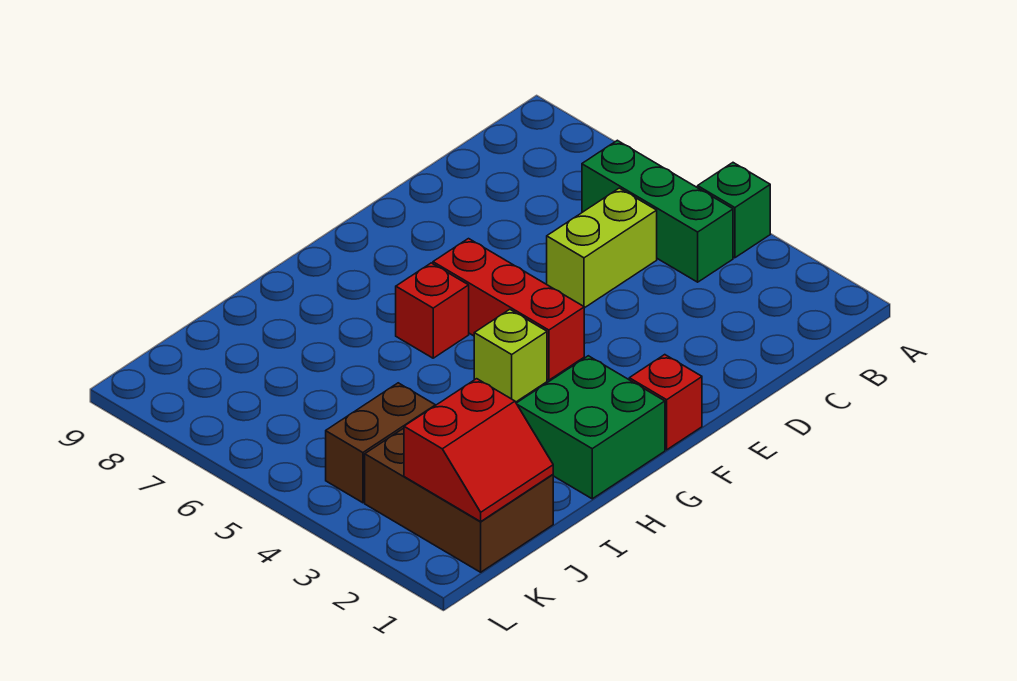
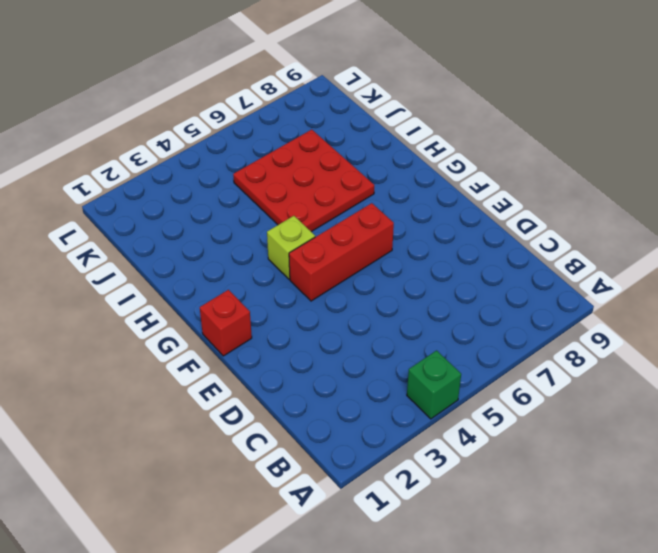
red plate H5:J7 level 1 -> none
none -> green brick B4:B6 level 1
none -> lime brick C5:D5 level 1

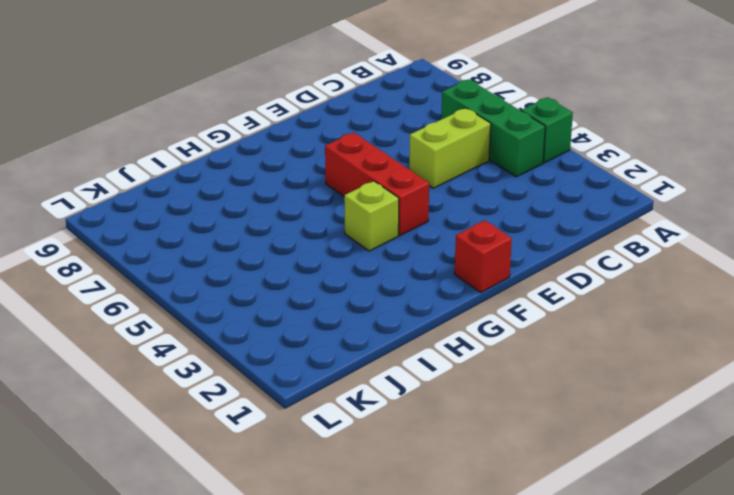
none -> green brick G1:H2 level 1
none -> red brick G6 level 1

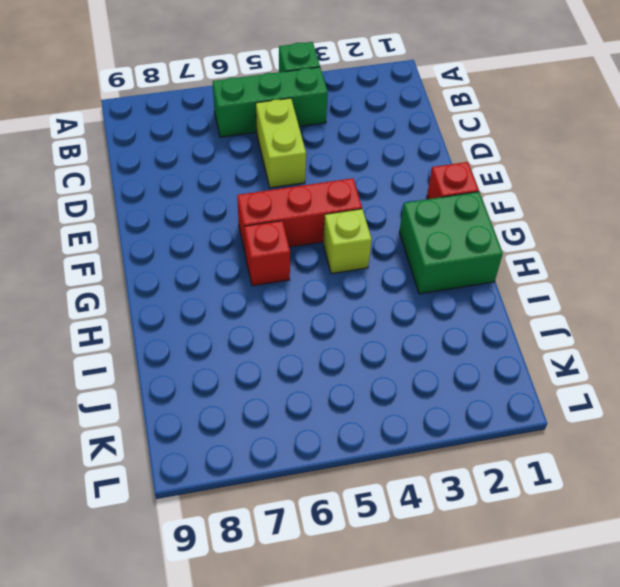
none -> brown brick J1:K3 level 1
none -> brown brick J4:K4 level 1

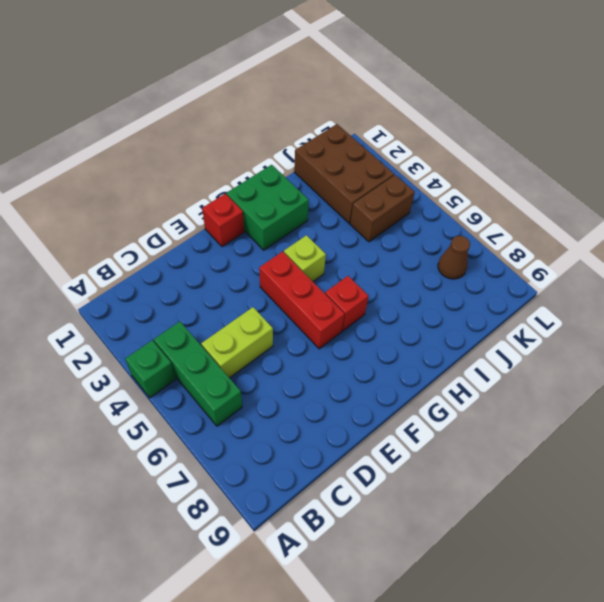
brown cone K7 level 1 -> none
none -> red slope J1:K2 level 2 top 2

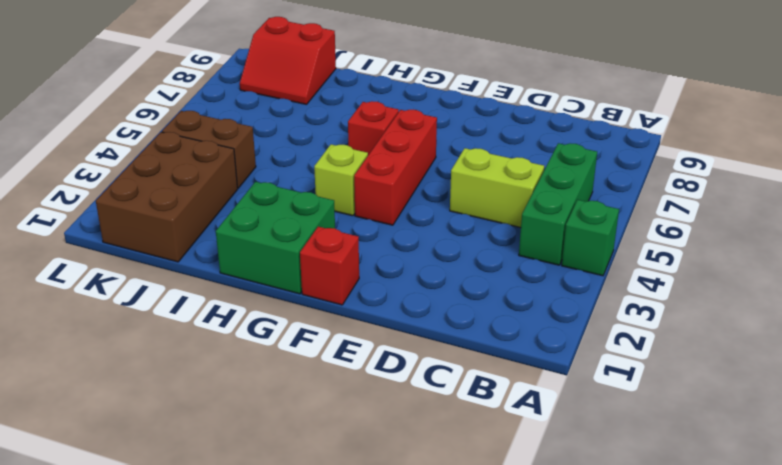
red slope J8:K9 level 1 top 9 -> red slope J1:K2 level 2 top 2

